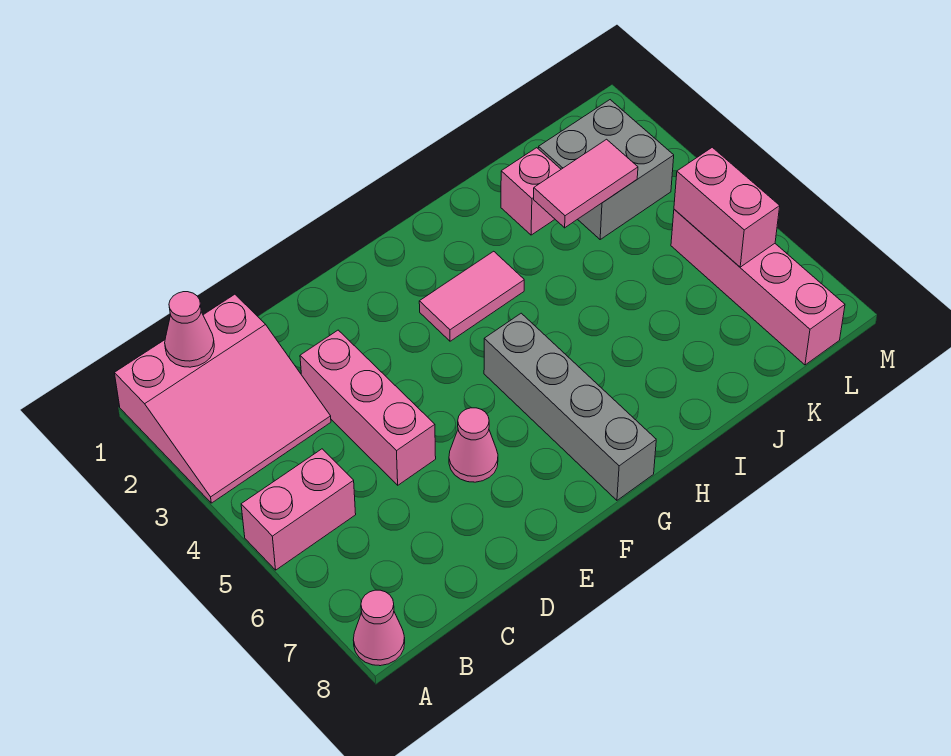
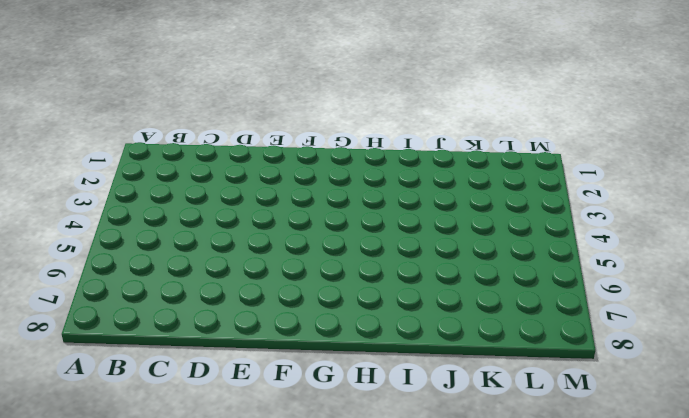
none -> pink slope A1:C3 level 1 top 1
none -> pink brick A5:B5 level 1
none -> pink cone A8 level 1

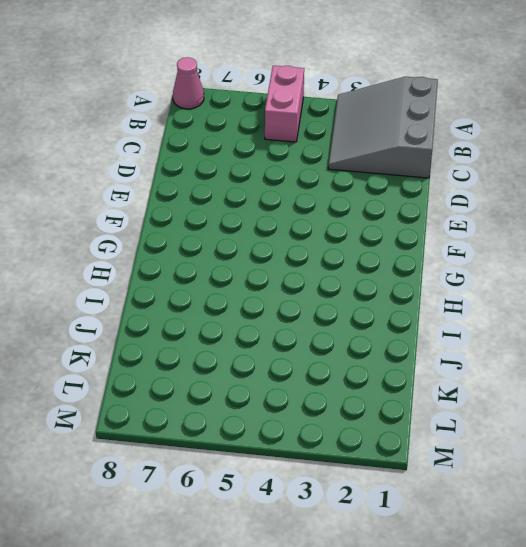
grey slope A1:C3 level 1 top 1 -> pink slope A1:C3 level 1 top 1
none -> pink brick D3:D5 level 1
none -> pink cone E6 level 1
none -> pink tile G3:H3 level 1

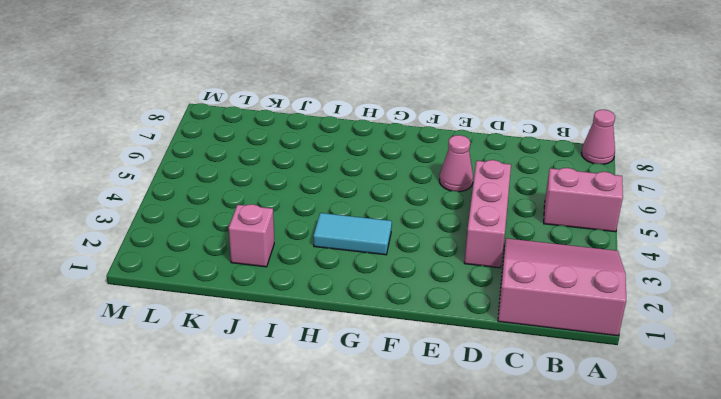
cyan tile G3:H3 level 1 -> pink tile G3:H3 level 1
none -> grey brick G5:G8 level 1
none -> grey brick K2:L3 level 1
none -> pink brick L5:L8 level 1

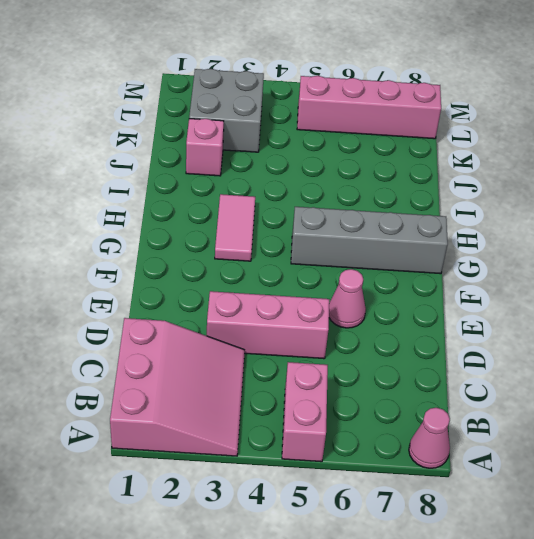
none -> pink cone B1 level 2
none -> pink tile J3:K3 level 2
none -> pink brick L5:L6 level 2

